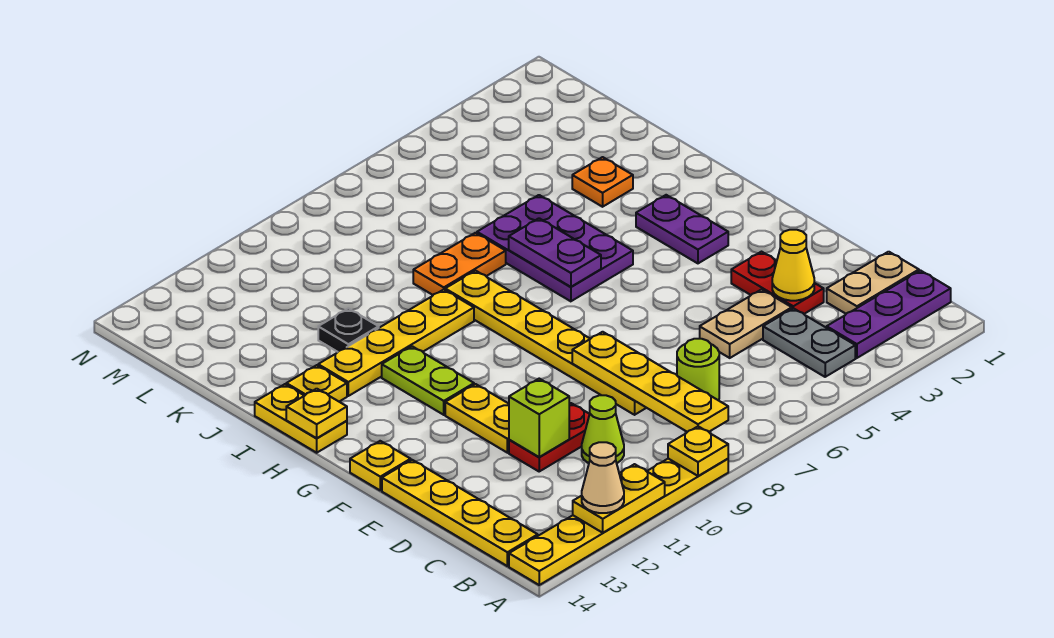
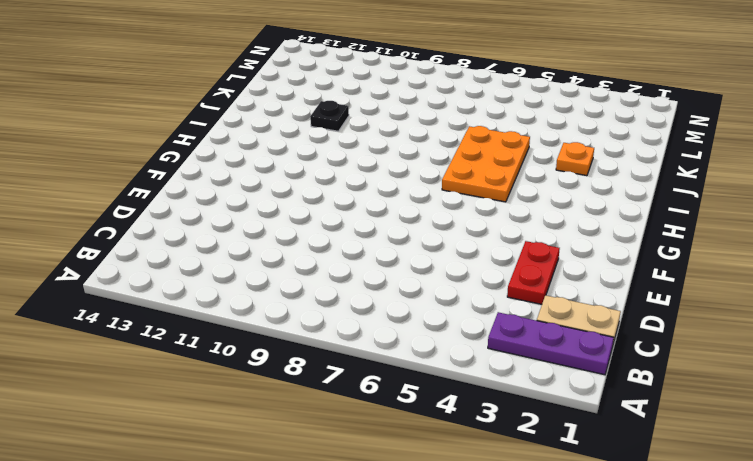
orange plate H5:J6 level 1 -> purple plate H5:J6 level 1
none -> yellow plate A9:A14 level 1
none -> grey plate B4:C4 level 1
none -> yellow plate B14:E14 level 1
none -> lime round brick C7 level 1

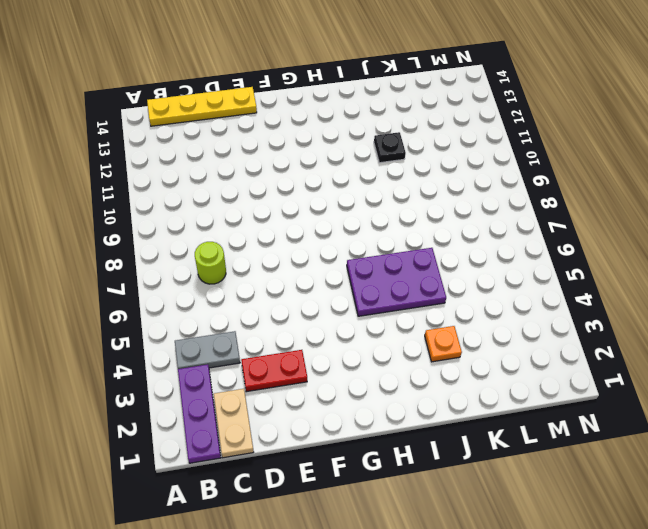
none -> yellow plate A9:A14 level 1
none -> lime cone C10 level 1
none -> tan plate D4:D5 level 1
none -> yellow plate D8:I8 level 1

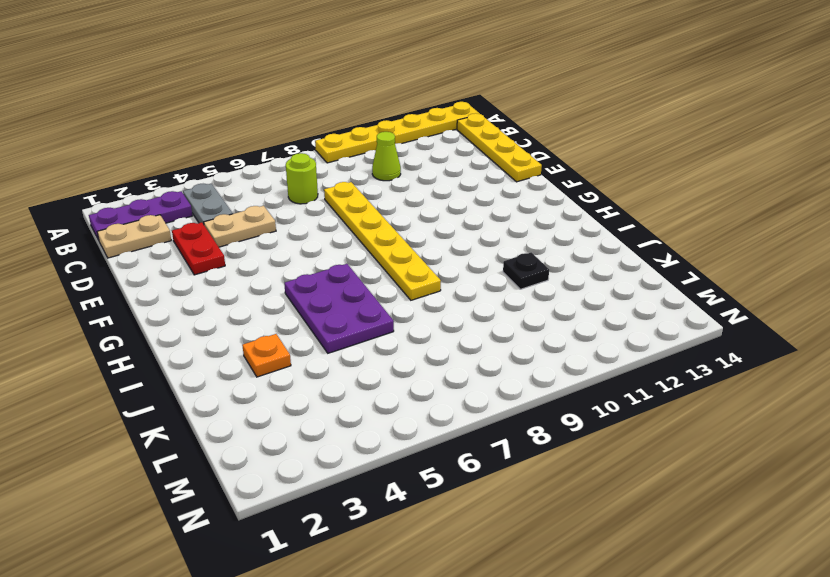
none -> red plate D10:D11 level 1
none -> yellow plate E11:F11 level 1
none -> yellow plate F14 level 1
none -> purple plate G3:H3 level 1

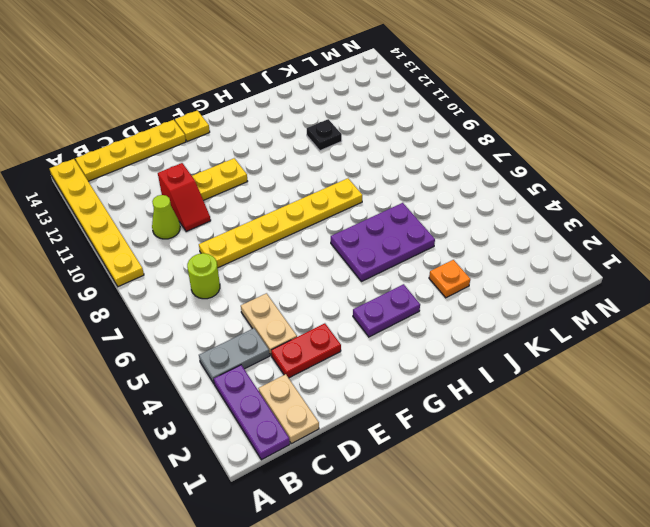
red slope D10:D11 level 1 top 11 -> red plate D10:D11 level 1
none -> lime plate G11:H11 level 1
none -> yellow plate H14:I14 level 1
none -> yellow plate I9:I12 level 1
none -> yellow plate I13 level 1

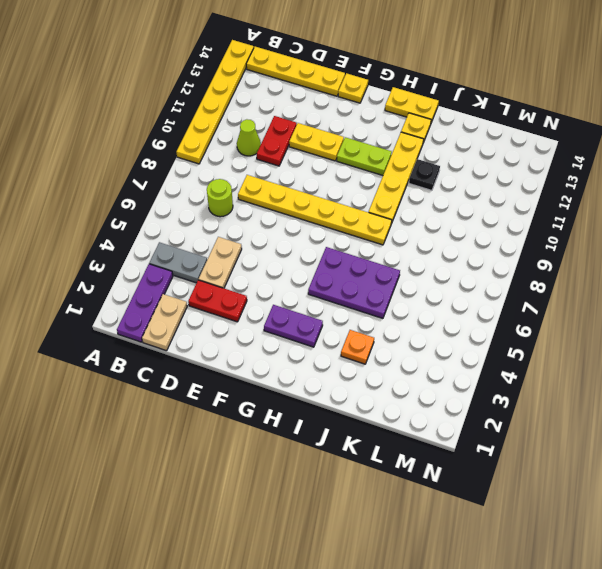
none -> orange plate J7:J8 level 1
none -> yellow plate A9 level 2
none -> yellow plate A11:A12 level 2
none -> yellow plate B8:E8 level 2

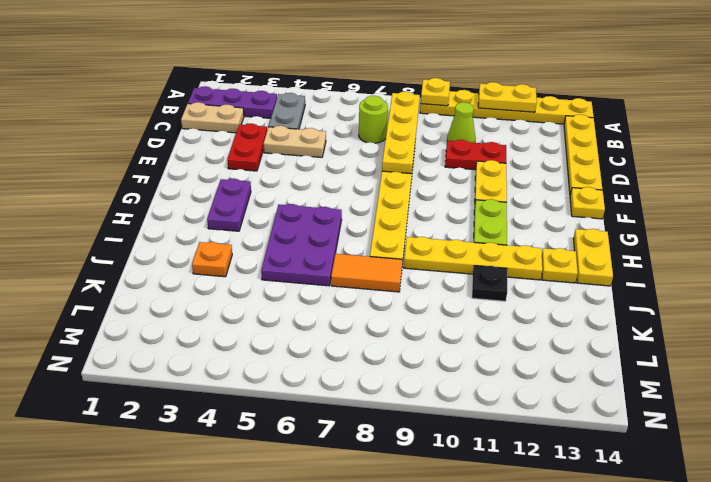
orange tile J7:J8 level 1 -> orange plate J7:J8 level 1
none -> yellow cone D3 level 2
none -> lime brick D11 level 2
none -> purple plate H6:I6 level 2
none -> yellow plate H14 level 2

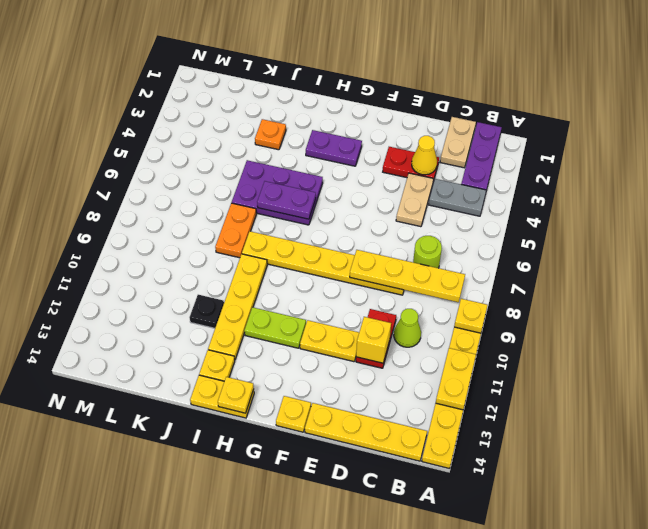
yellow brick D11 level 2 -> lime brick D11 level 2
none -> tan cone A12 level 3

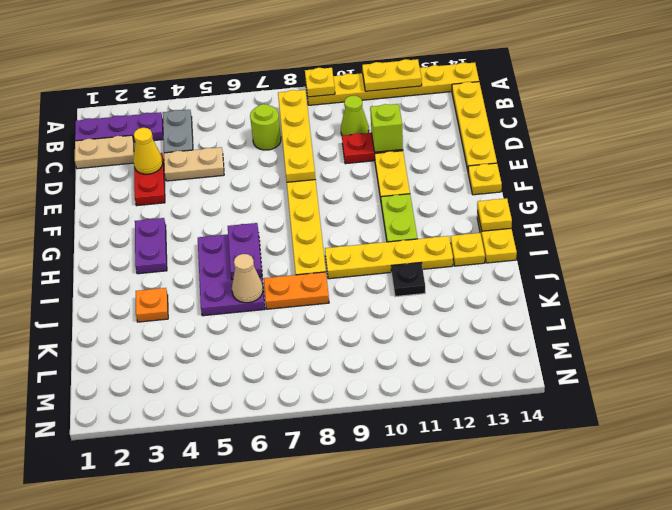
tan cone J6 level 2 -> tan cone A12 level 3

